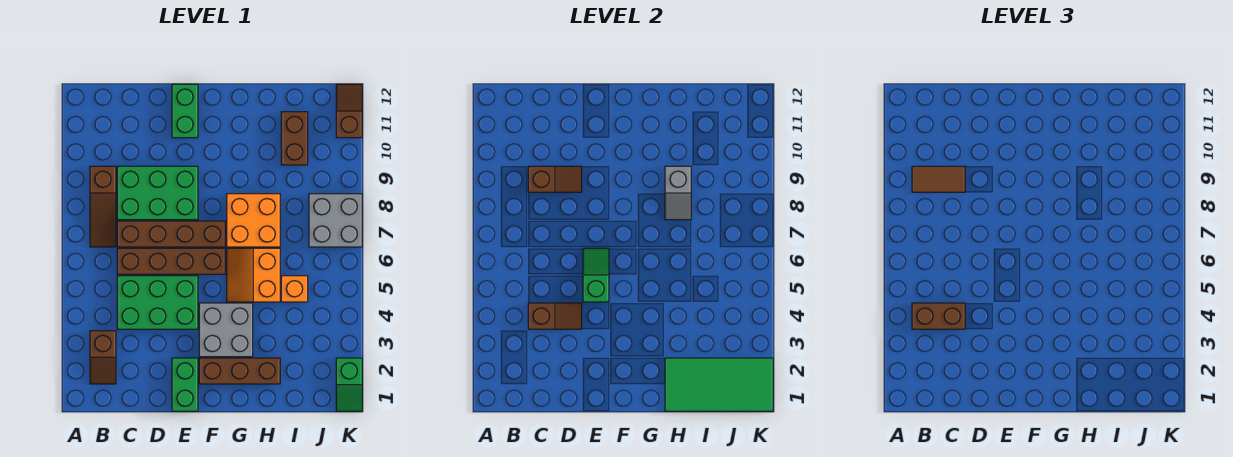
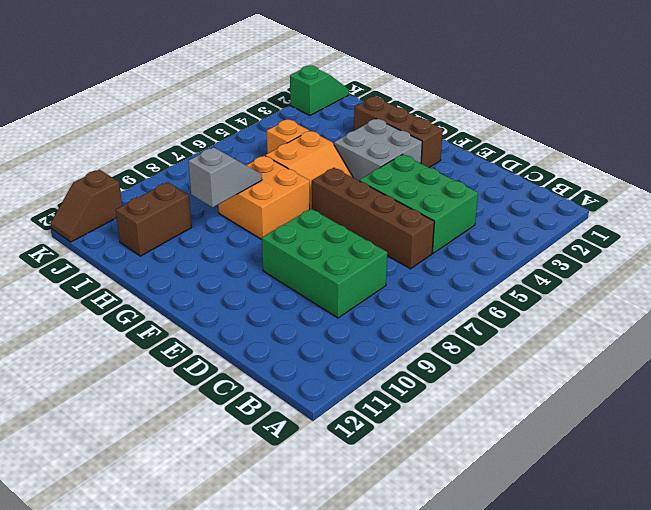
none -> brown slope B2:B3 level 1 top 3
none -> brown slope B7:B9 level 1 top 9
none -> brown brick C7:F7 level 1

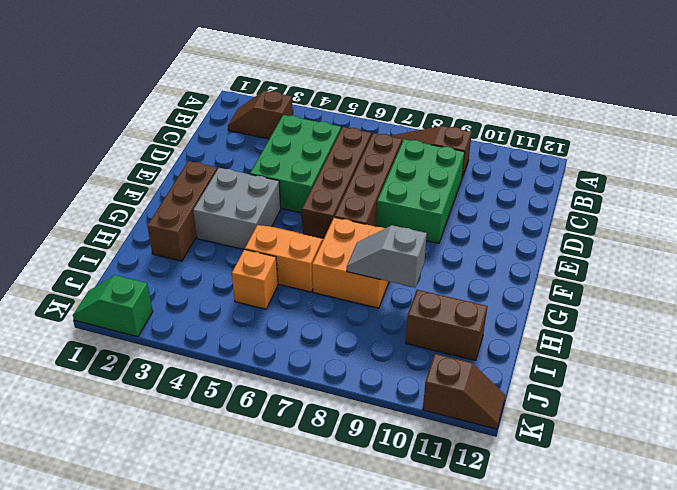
none -> green brick E1:E2 level 1
none -> green brick E11:E12 level 1
none -> grey brick J7:K8 level 1

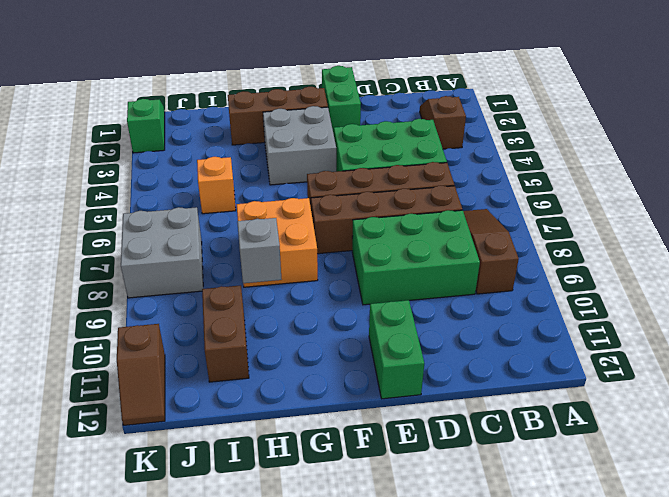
none -> orange slope G5:H6 level 1 top H
none -> brown slope C4:D4 level 2 top C
none -> brown slope C9:D9 level 2 top C

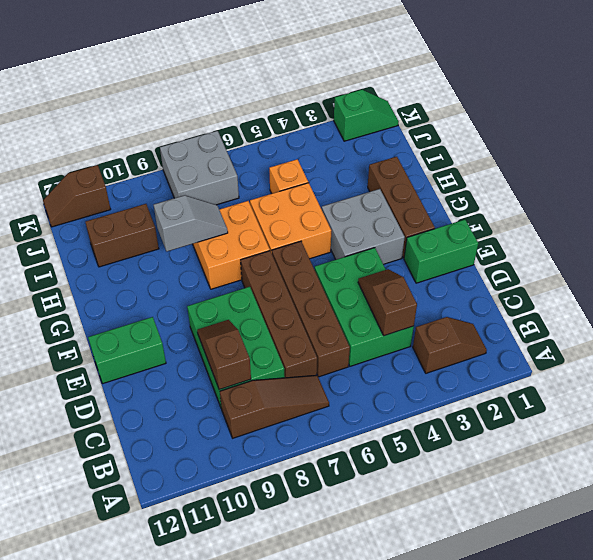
orange brick G5:H6 level 1 -> orange slope G5:H6 level 1 top H
none -> green slope E5:E6 level 2 top 5
none -> green tile H1:K2 level 2
none -> brown brick B4:C4 level 3

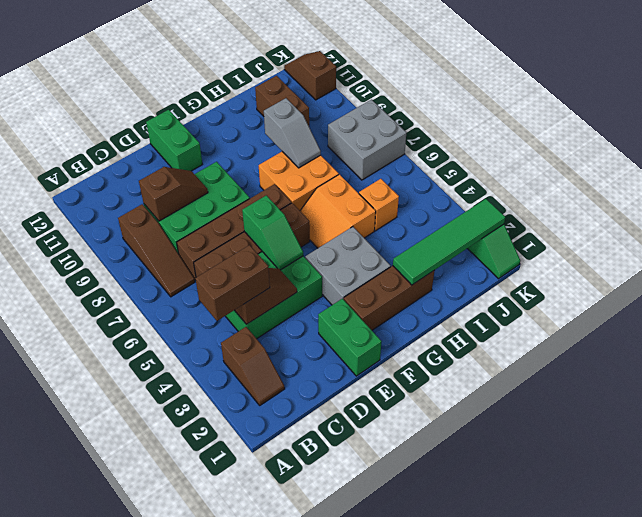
green slope E5:E6 level 2 top 6 -> green slope E5:E6 level 2 top 5
green tile H2:K2 level 2 -> green tile H1:K2 level 2
none -> brown tile B9:C9 level 3

